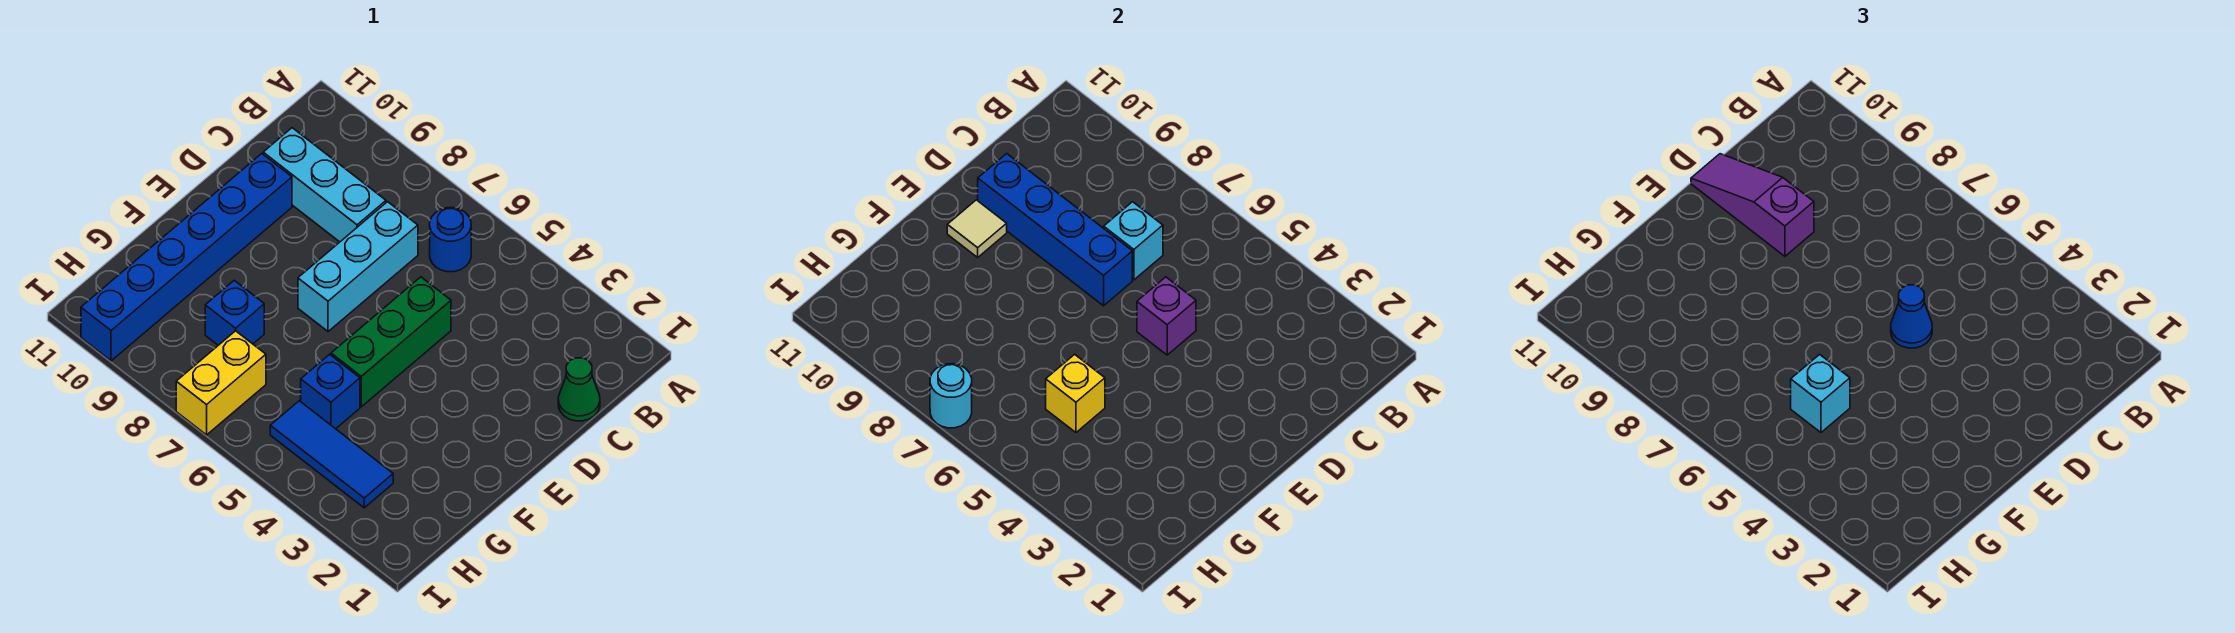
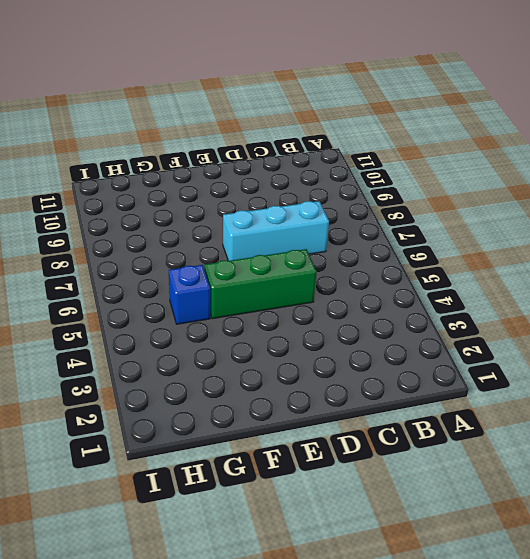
none -> blue round brick B6 level 1
none -> green cone C1 level 1
none -> cyan brick C8:C10 level 1

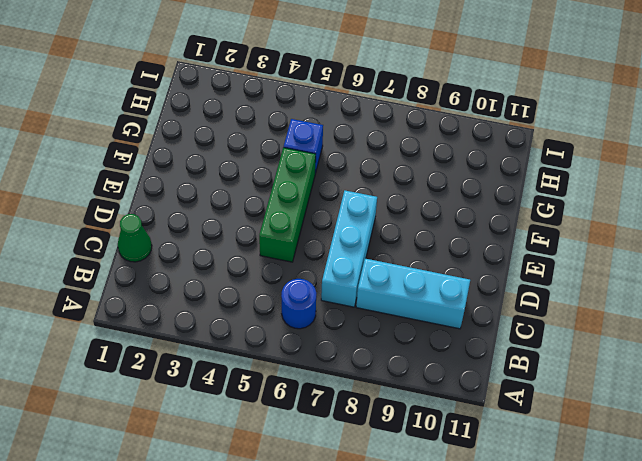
none -> blue brick D10:I10 level 1
none -> blue brick G8 level 1
none -> blue tile H3:H5 level 1

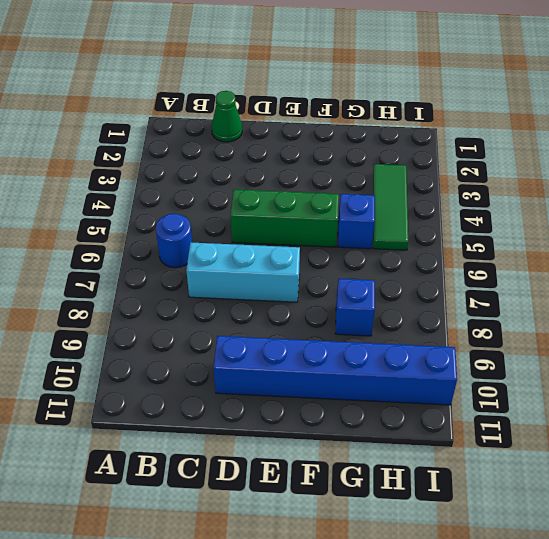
green tile H3:H5 level 1 -> blue tile H3:H5 level 1
none -> cyan brick C8:C10 level 1
none -> yellow brick H7:I7 level 1
none -> cyan brick C7 level 2

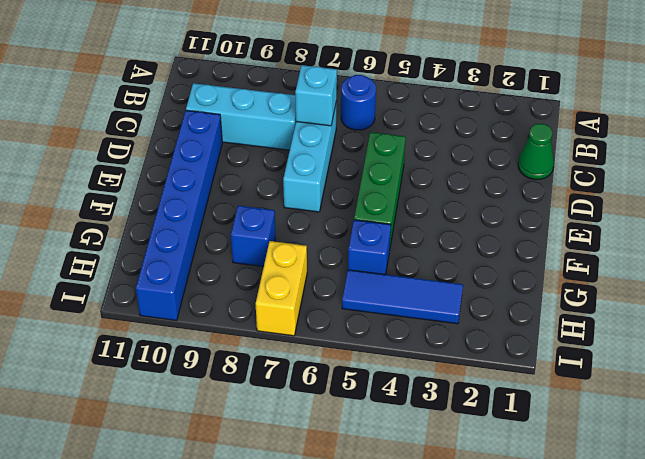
none -> purple brick D5 level 2
none -> blue brick D7:D10 level 2
none -> tan tile E10 level 2

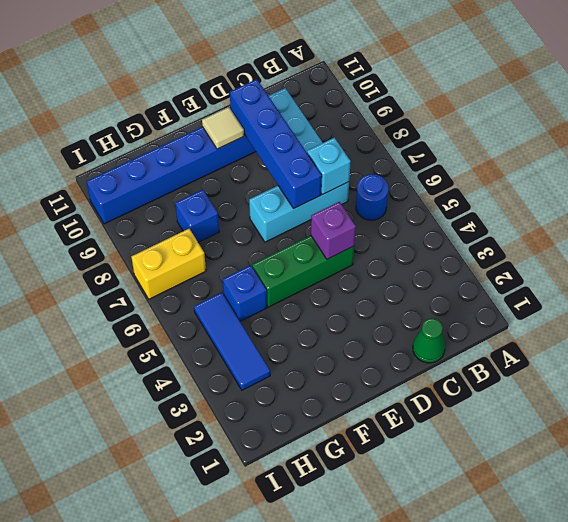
none -> yellow brick G5 level 2
none -> cyan round brick I7 level 2
none -> blue cone D5 level 3

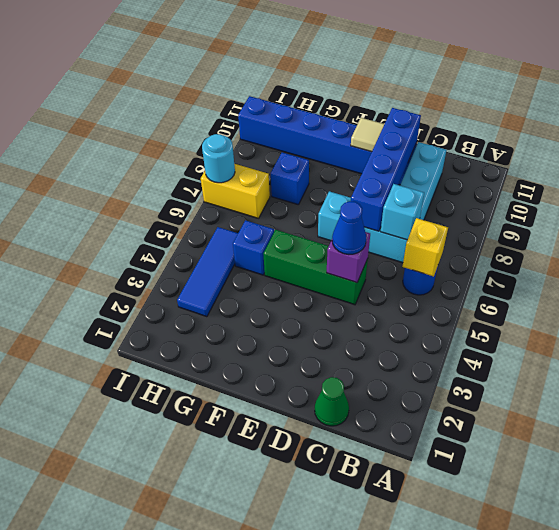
yellow brick B6 level 2 -> yellow brick G5 level 2
none -> purple slope D9:D11 level 3 top 9
none -> cyan brick G5 level 3

